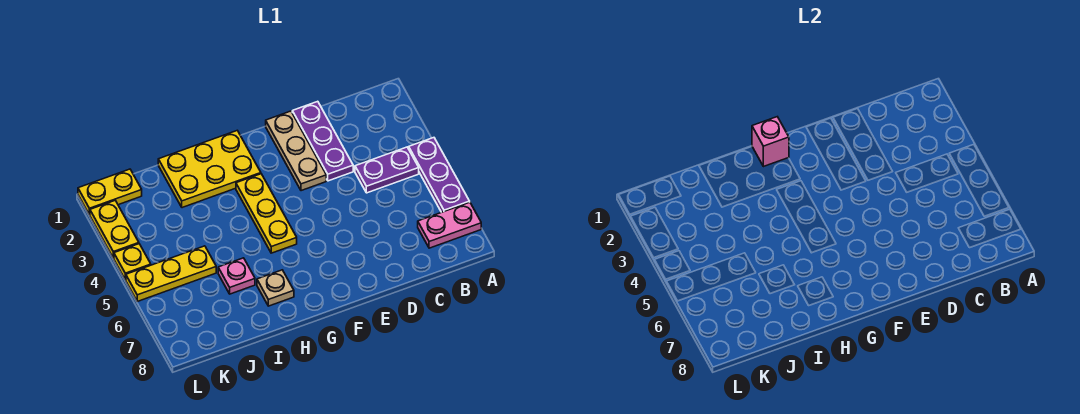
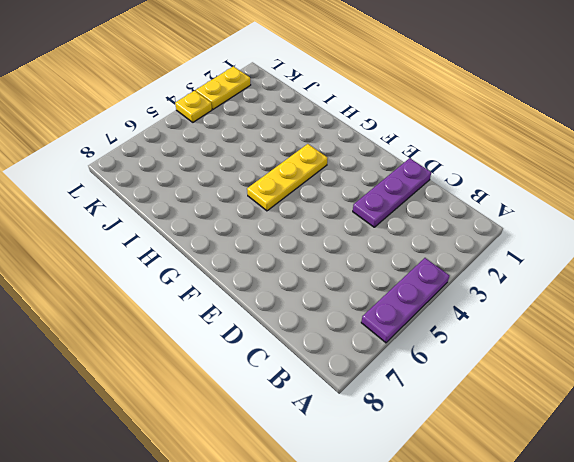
none -> pink plate A7:B7 level 1
none -> purple plate B4:C4 level 1
none -> tan plate E1:E3 level 1

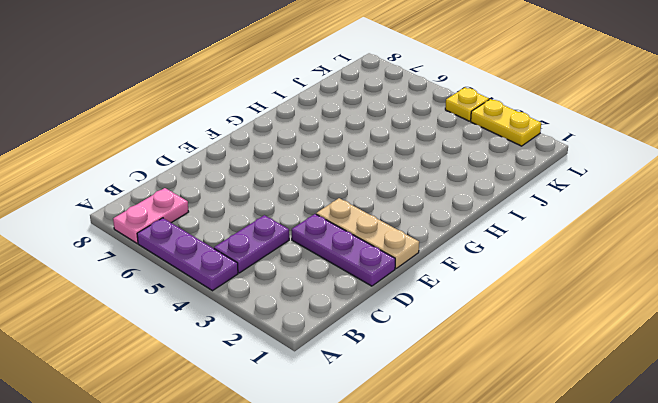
none -> yellow plate G1:I2 level 1
none -> yellow plate G3:G5 level 1
none -> tan plate H7 level 1

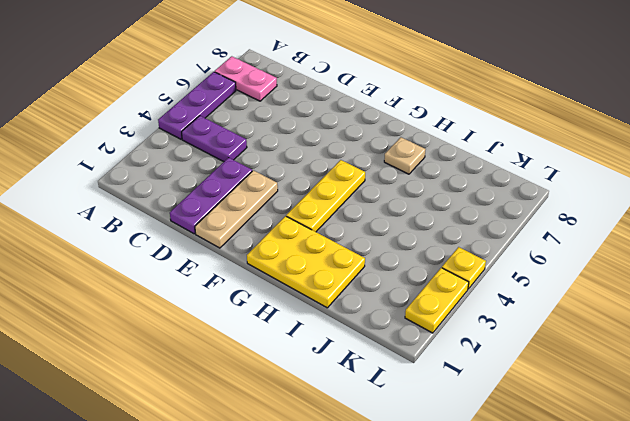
none -> pink plate I6 level 1
none -> yellow plate J5:L5 level 1
none -> yellow plate K1:L1 level 1

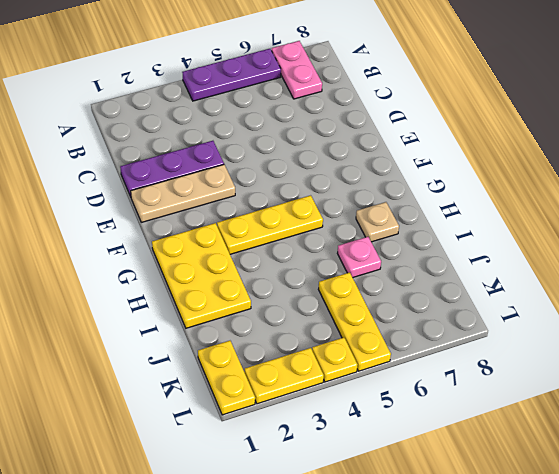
none -> purple plate B4:C4 level 1
none -> pink brick G1 level 2

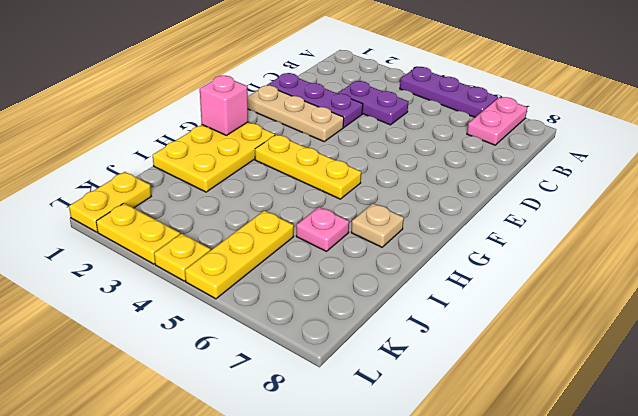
purple plate C3:C4 level 1 -> purple plate B4:C4 level 1

